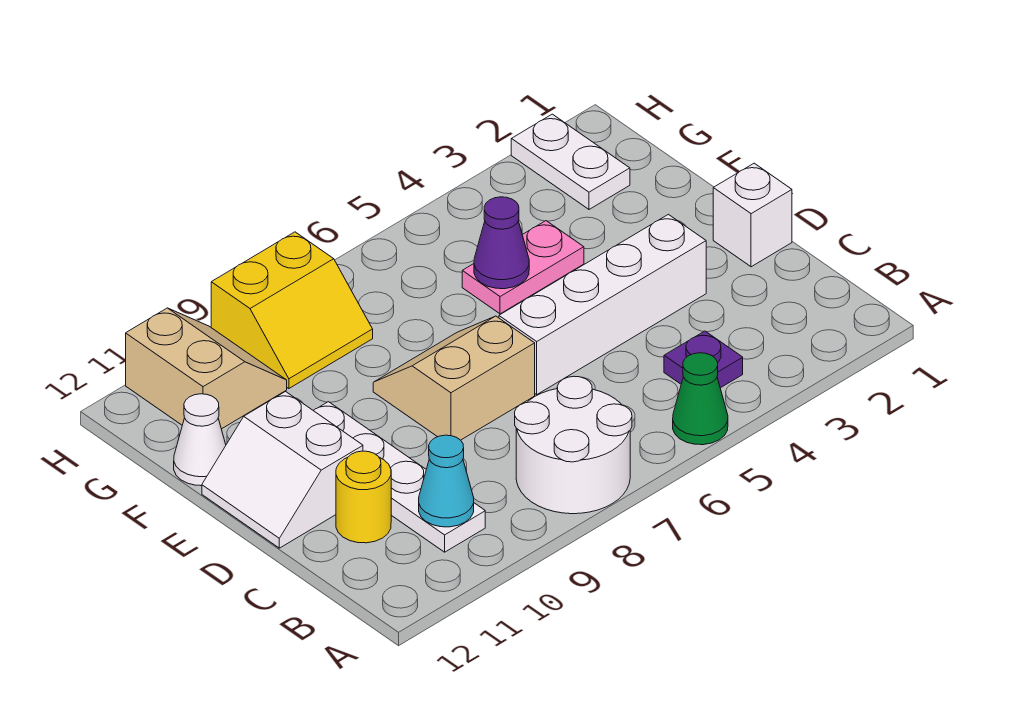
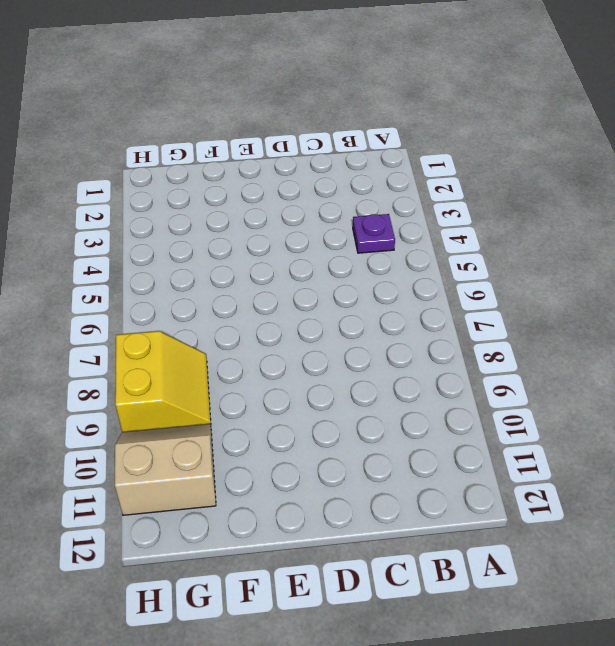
none -> green cone A5 level 1
none -> white round brick A7:B8 level 1
none -> white plate B10:E10 level 1

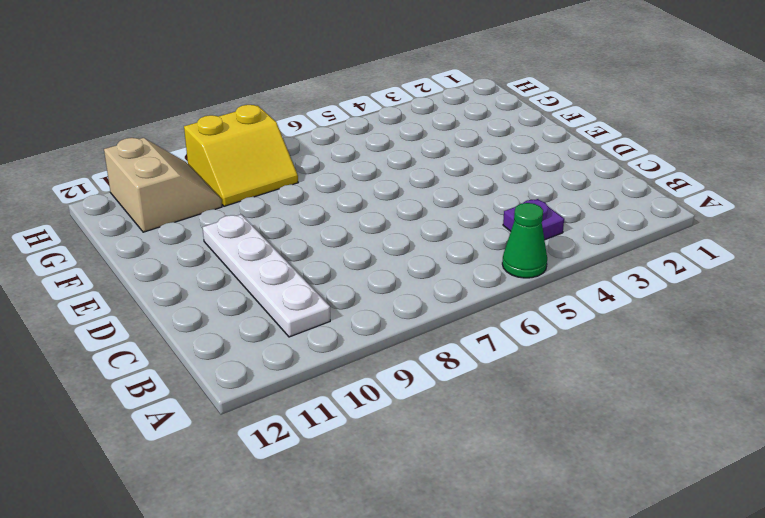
none -> white round brick A7:B8 level 1
none -> yellow round brick C11 level 1
none -> white brick D1 level 1

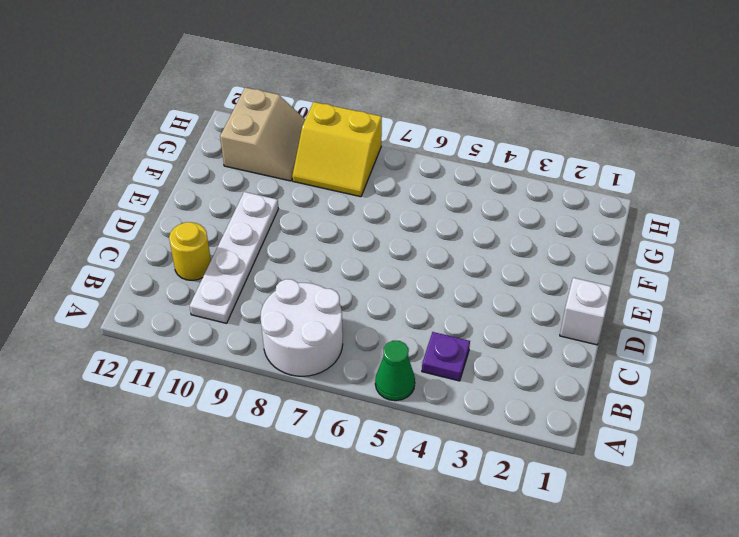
none -> white brick D3:D6 level 1
none -> tan slope D7:E8 level 1 top D
none -> white slope D11:E12 level 1 top 11

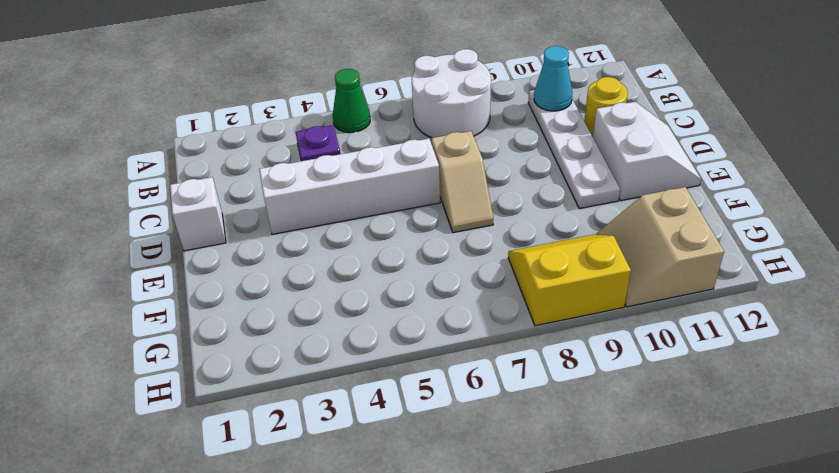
tan slope D7:E7 level 1 top D -> tan slope D7:E8 level 1 top D
none -> pink plate F4:F5 level 1
none -> white cone F12 level 1
none -> white plate G2:H2 level 1

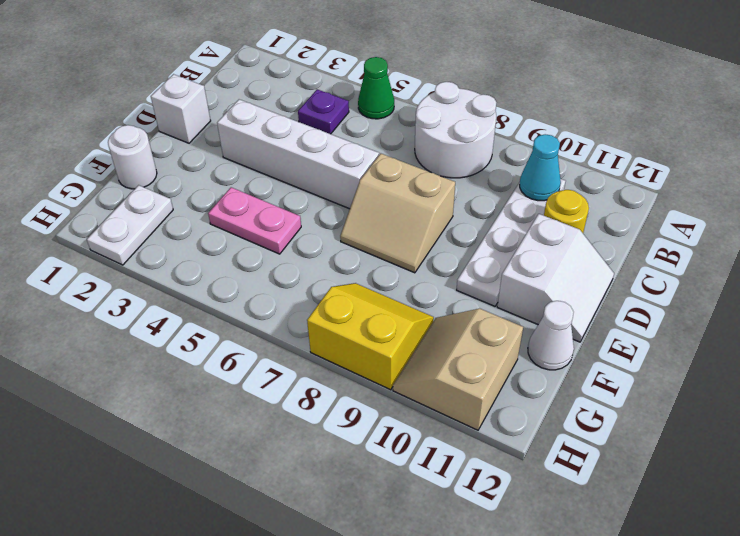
white round brick F1 level 1 -> none
none -> purple cone F5 level 2

